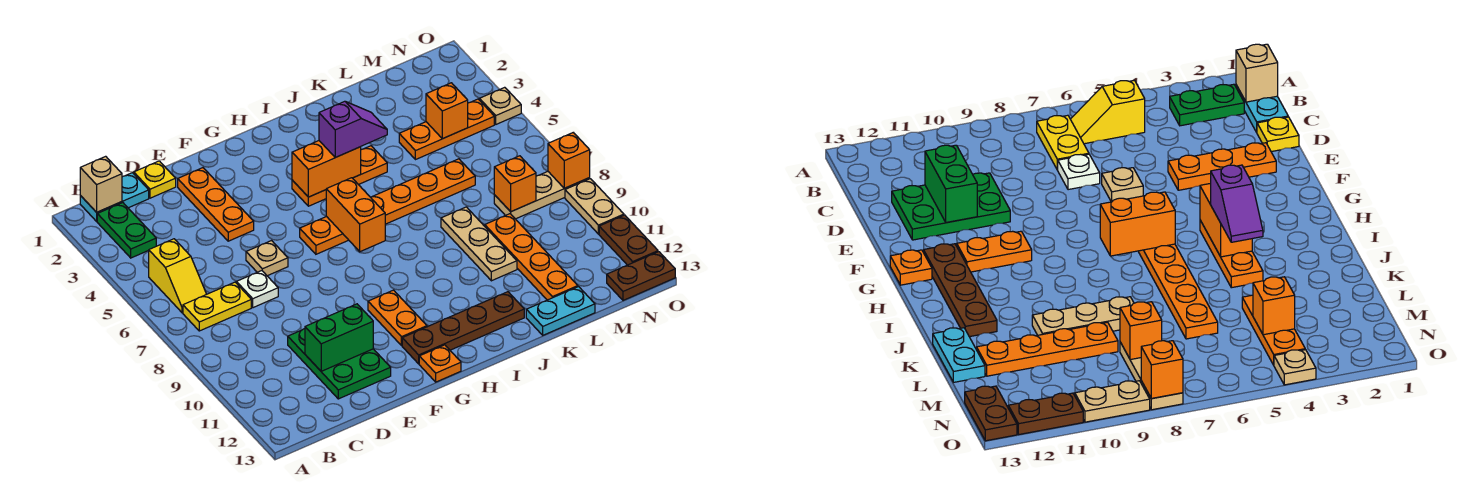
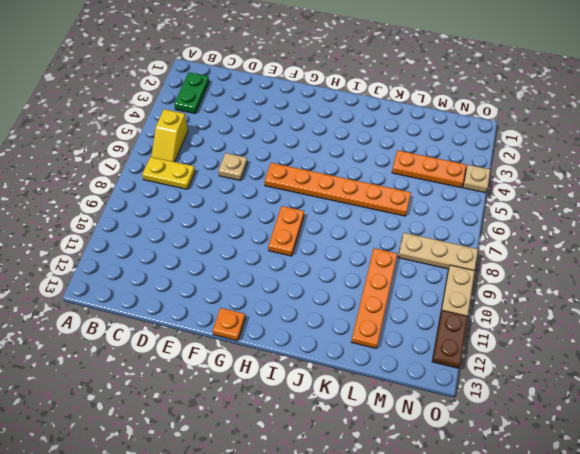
orange plate H8:H9 level 1 -> orange plate G10:G11 level 1
none -> cyan plate B1:C1 level 1
none -> yellow plate D1 level 1
none -> white plate D7 level 1
none -> green plate D10:E12 level 1

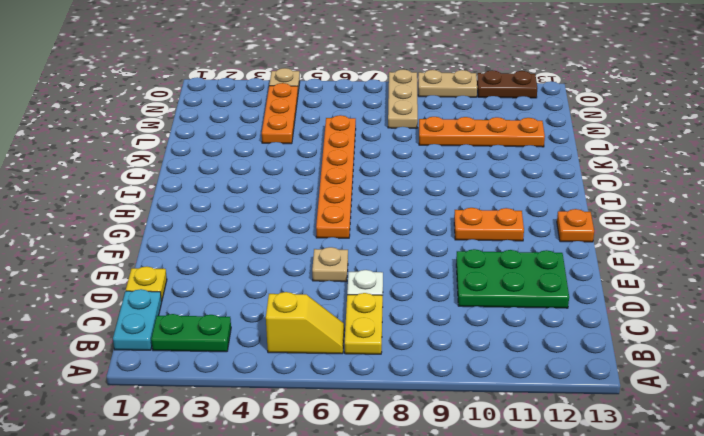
none -> orange plate E2:E4 level 1
none -> brown plate G12:J12 level 1
none -> orange plate H4:J4 level 1
none -> tan plate K8:K10 level 1

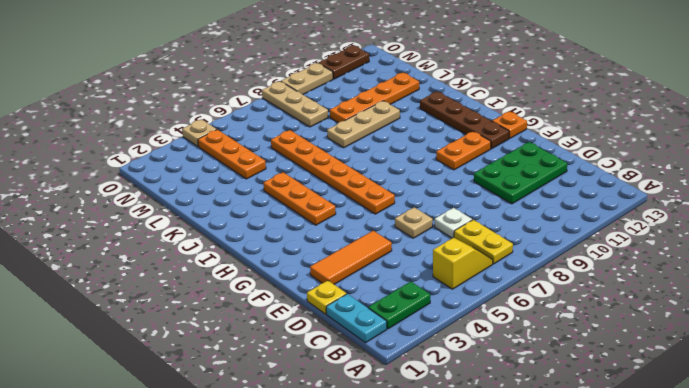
orange tile E2:E4 level 1 -> orange plate E2:E4 level 1
none -> cyan plate K13:L13 level 1
none -> brown plate N13:O13 level 1
none -> tan brick B1 level 2
none -> green brick D11:E11 level 2

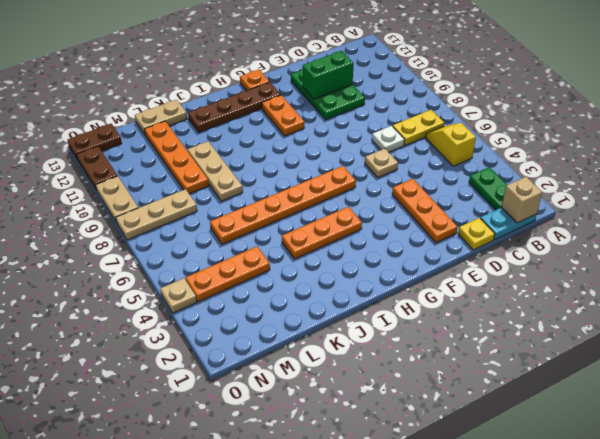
tan plate K13:L13 level 1 -> cyan plate K13:L13 level 1
none -> orange brick H4:I4 level 2
none -> orange brick H6:H7 level 2
none -> orange brick M4 level 2
none -> orange brick M8 level 2

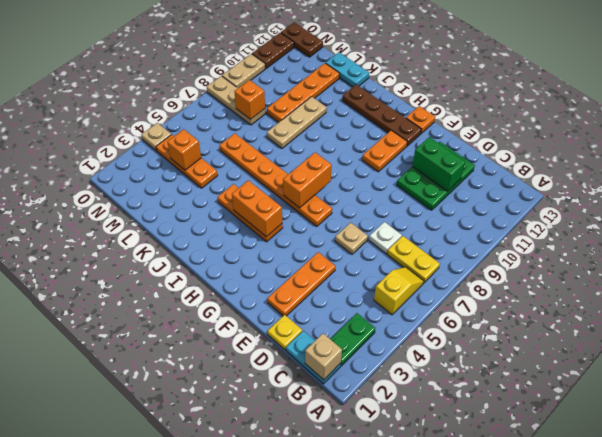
none -> orange brick O8 level 2
none -> purple slope I4:J4 level 3 top I

